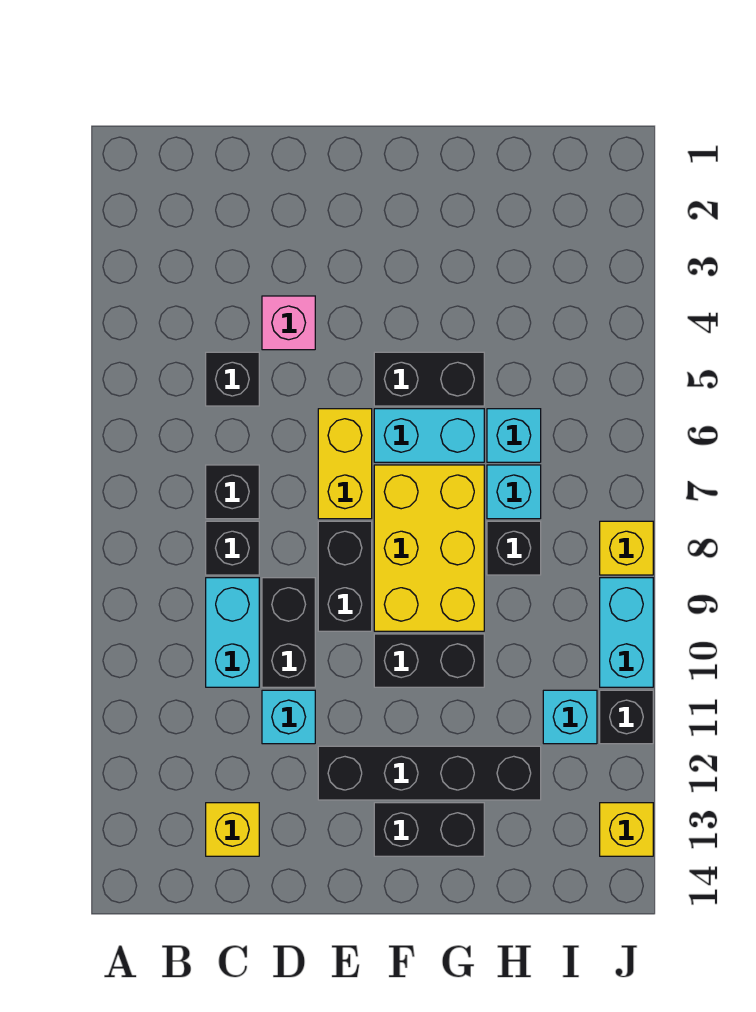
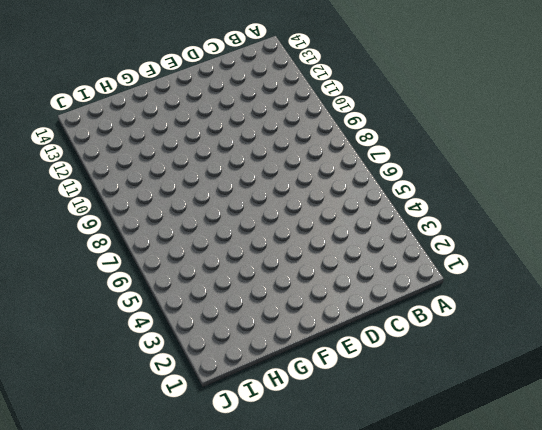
none -> black brick C5 level 1
none -> black brick C7 level 1
none -> black brick C8 level 1

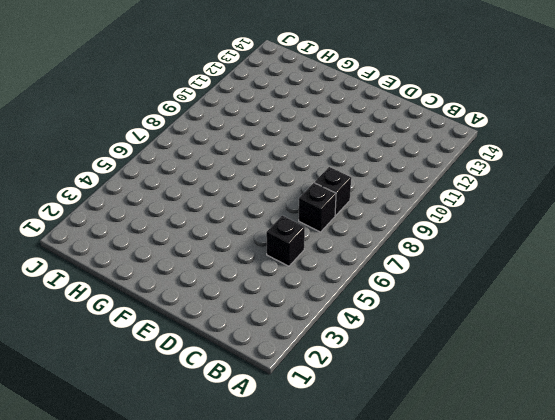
none -> cyan brick C9:C10 level 1
none -> yellow brick C13 level 1
none -> pink brick D4 level 1

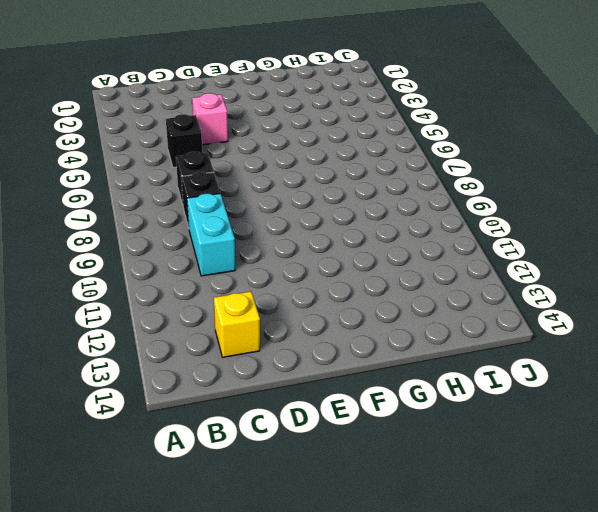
none -> black brick D9:D10 level 1
none -> cyan brick D11 level 1
none -> yellow brick E6:E7 level 1

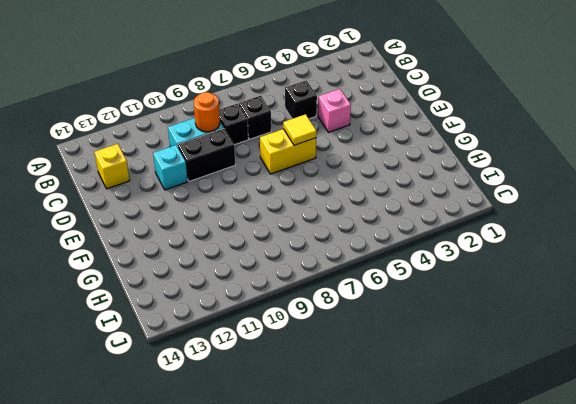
orange round brick C9 level 2 -> none
yellow tile E6 level 2 -> none
none -> black brick E8:E9 level 1
none -> black brick E12:H12 level 1
none -> black brick F5:G5 level 1

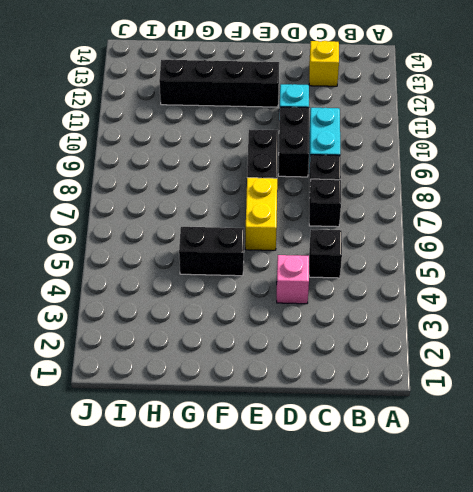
none -> cyan brick F6:G6 level 1
none -> yellow brick F7:G9 level 1
none -> black brick F10:G10 level 1

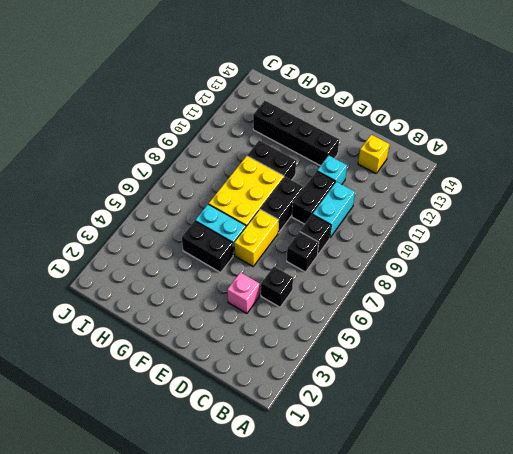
none -> black brick F13:G13 level 1
none -> cyan brick H6 level 1
none -> cyan brick H7 level 1

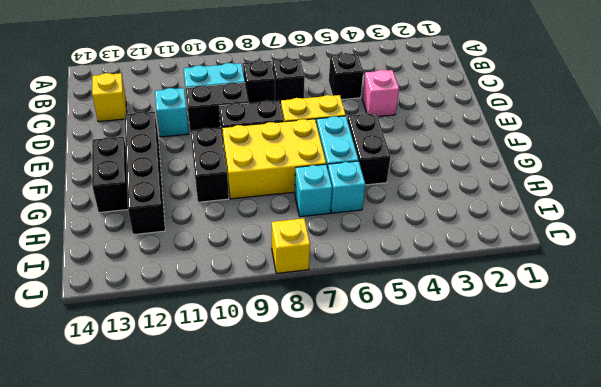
none -> black brick H8 level 1
none -> cyan brick I11 level 1
none -> cyan brick J9:J10 level 1

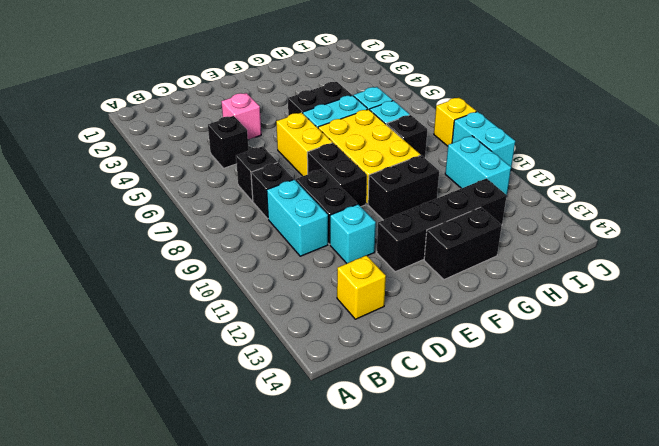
cyan brick I10:I11 level 1 -> cyan brick I11 level 1
none -> black brick J11 level 1
none -> yellow brick J13 level 1

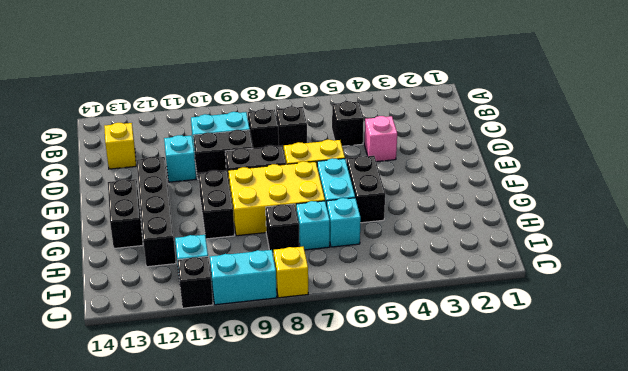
none -> yellow brick J13 level 1

